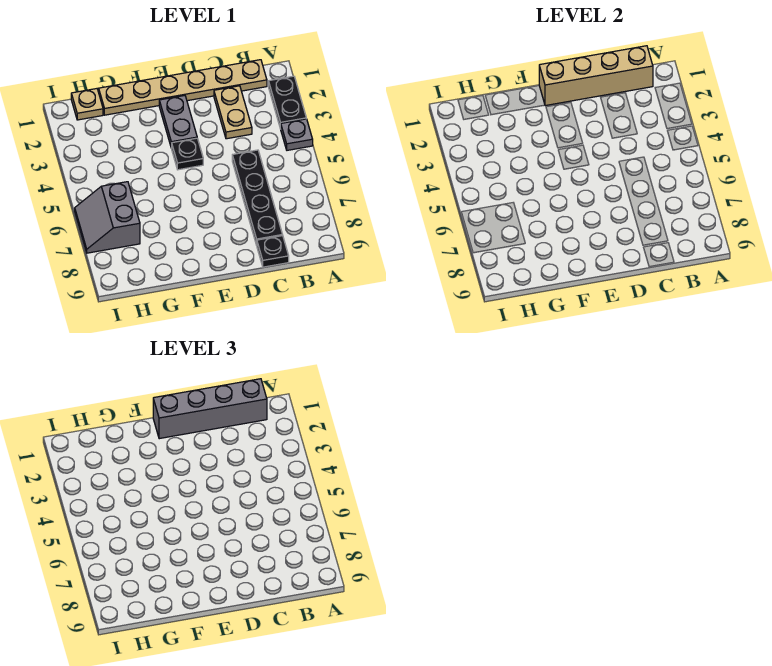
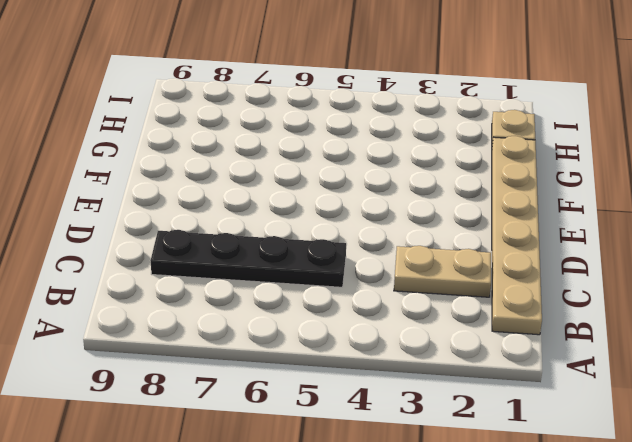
none -> black plate A2:A3 level 1
none -> grey plate A4 level 1
none -> black plate C9 level 1

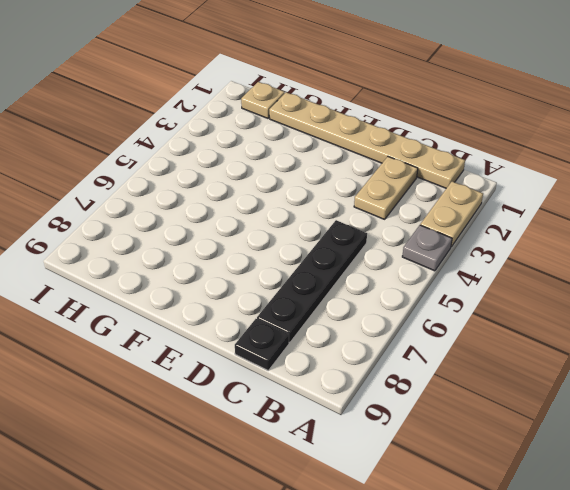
tan plate A2:A3 level 1 -> black plate A2:A3 level 1
none -> grey plate E2:E3 level 1
none -> black plate E4 level 1
none -> grey slope H6:I7 level 1 top H

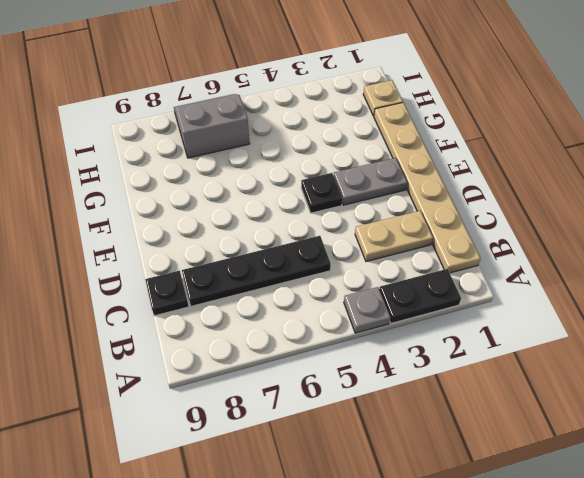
none -> tan brick B1:E1 level 2
none -> grey brick B1:E1 level 3

